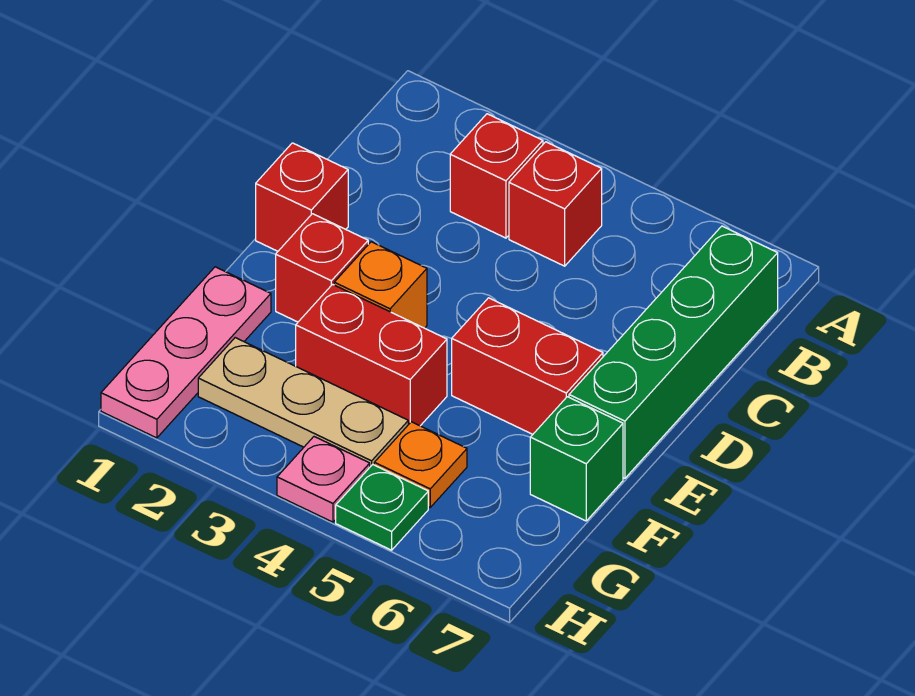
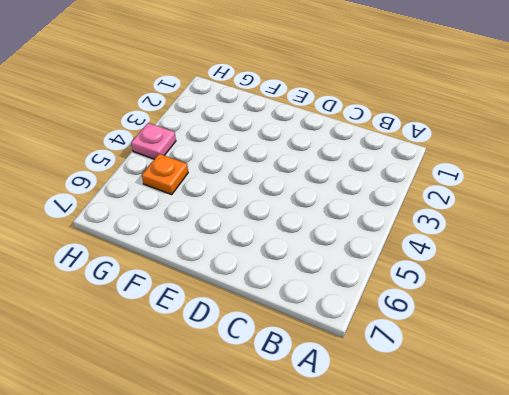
none -> red brick B3 level 1
none -> red brick B4 level 1
none -> green brick B7:E7 level 1

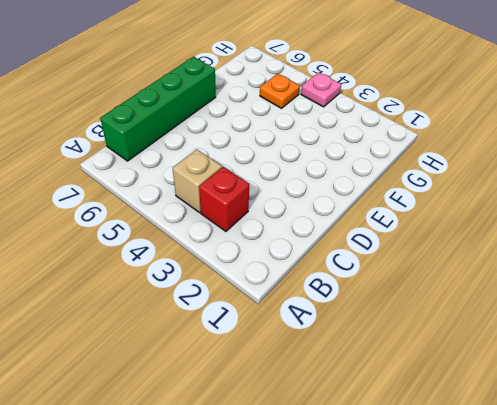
tan brick B4 level 1 -> red brick B4 level 1
none -> red brick D1 level 1
none -> red brick E2 level 1
none -> orange brick E3 level 1

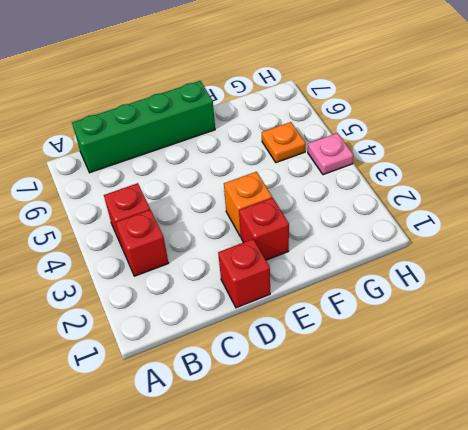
none -> red brick E5:E6 level 1
none -> pink plate F1:H1 level 1
none -> red brick F3:F4 level 1

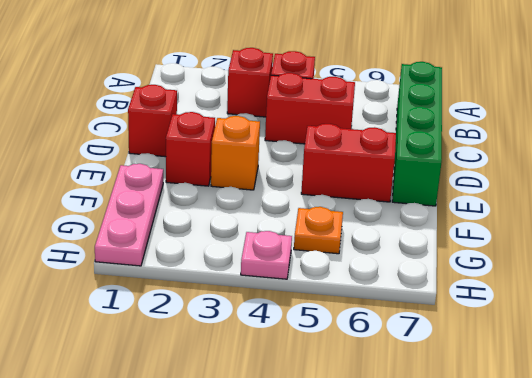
red brick C4:C5 level 1 -> red brick F3:F4 level 1
none -> green brick F7 level 1
none -> tan plate G2:G4 level 1
none -> green plate H5 level 1

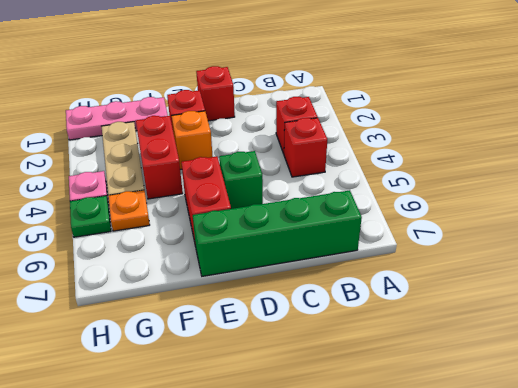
green brick D5 level 1 -> green brick F7 level 1

